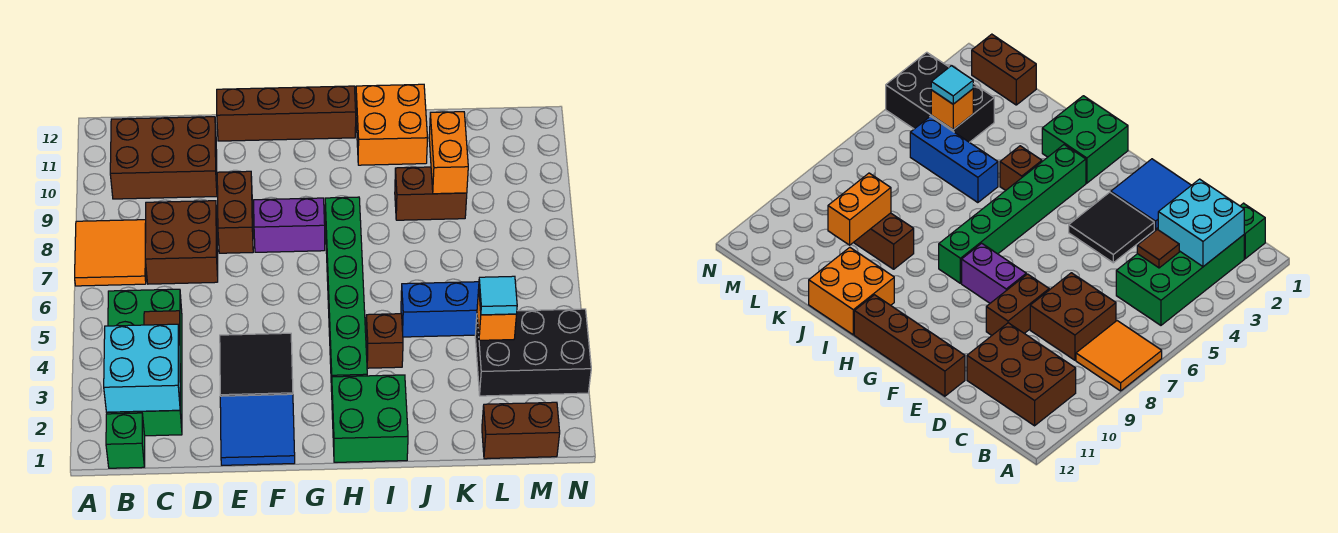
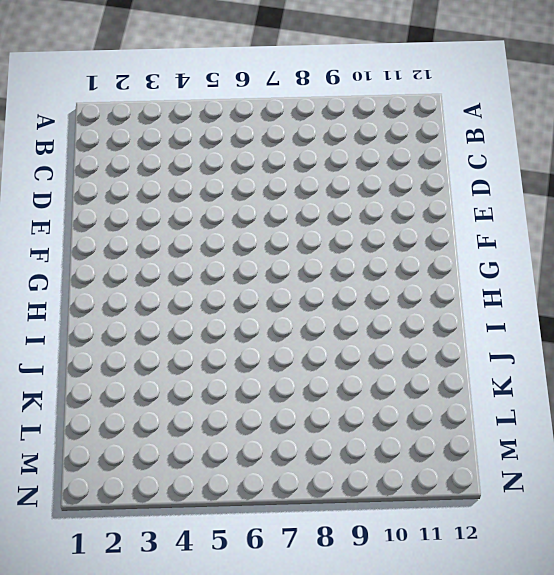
none -> orange tile A7:B8 level 1
none -> green brick B1 level 1
none -> green brick B2:C5 level 1

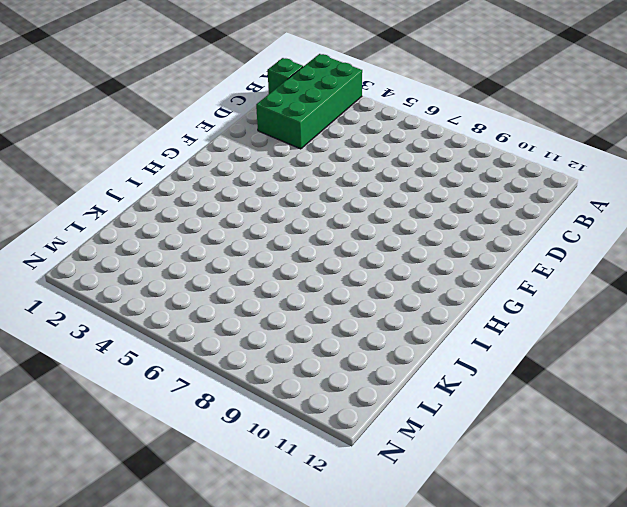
green brick A2:D3 level 1 -> green brick B2:C5 level 1
none -> orange tile A7:B8 level 1
none -> brown brick B10:D11 level 1
none -> brown brick C7:D8 level 1

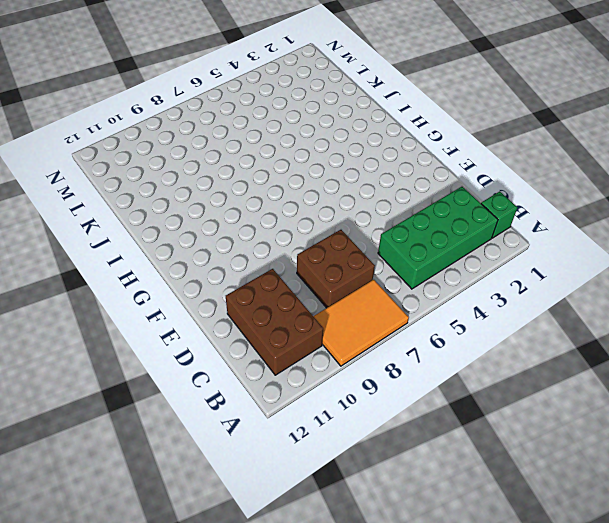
orange tile A7:B9 level 1 -> orange tile A7:B8 level 1
none -> blue tile E1:F2 level 1
none -> black tile E3:F4 level 1
none -> brown brick E8:E9 level 1

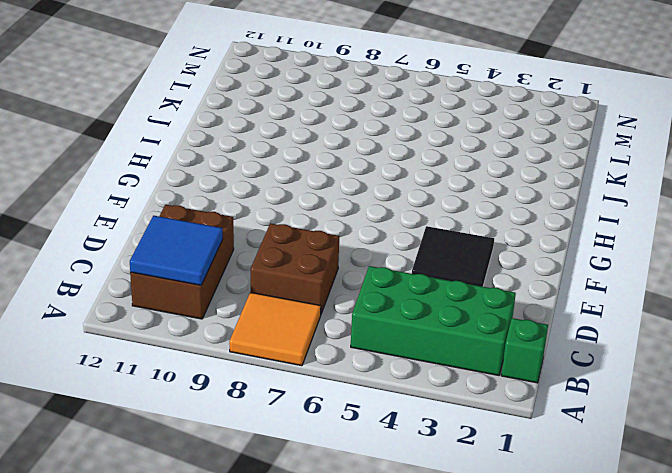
blue tile B10:C11 level 2 -> blue tile E1:F2 level 1
none -> brown brick E8:E9 level 1
none -> brown brick E12:H12 level 1
none -> purple brick F8:G8 level 1

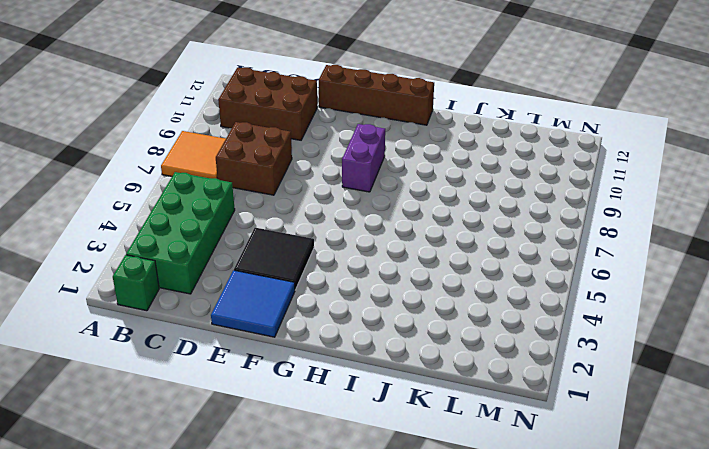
purple brick G8:G9 level 1 -> purple brick F8:G8 level 1
none -> brown brick E8:E9 level 1
none -> green brick H1:I2 level 1
none -> green brick H3:H8 level 1

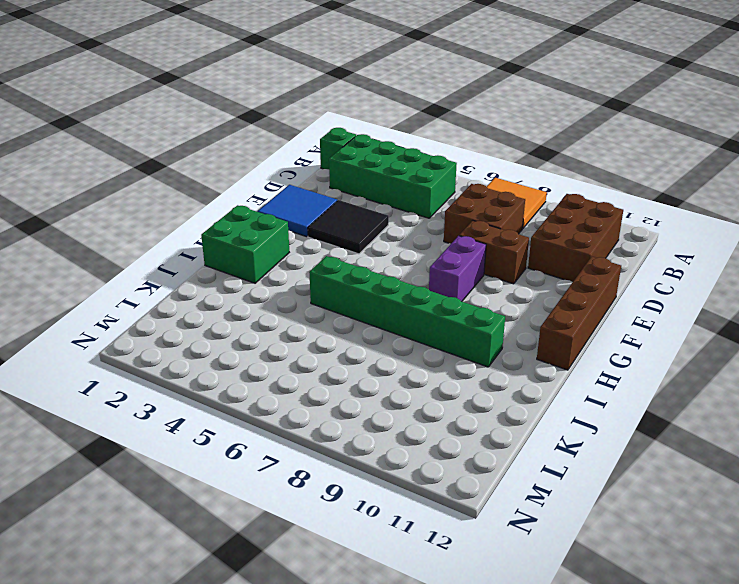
green brick I5:I10 level 1 -> green brick H3:H8 level 1
none -> brown brick I4 level 1
none -> orange brick I11:J12 level 1
none -> blue brick J5:L5 level 1

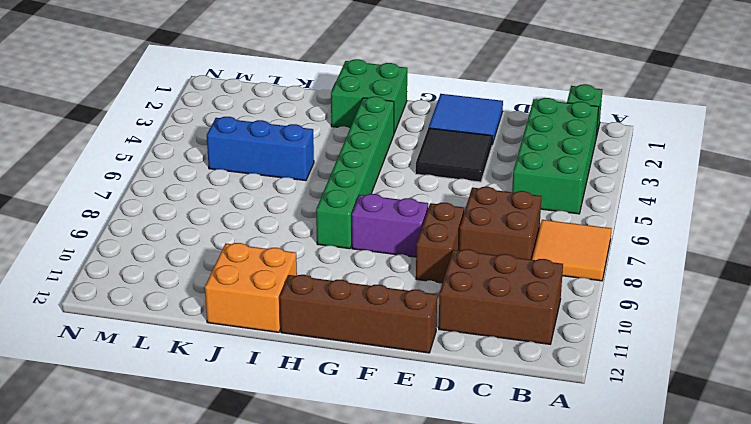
none -> brown brick I4 level 1
none -> brown brick J9:K9 level 1
none -> brown brick L1:M1 level 1

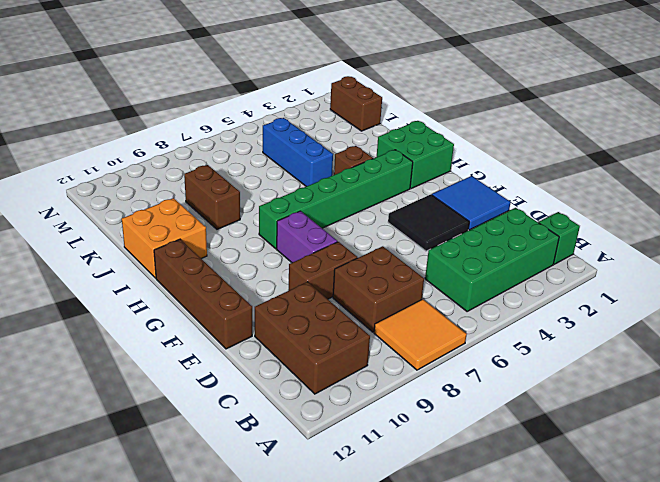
none -> black brick L3:N4 level 1
none -> cyan brick B2:C3 level 2
none -> brown tile C4 level 2

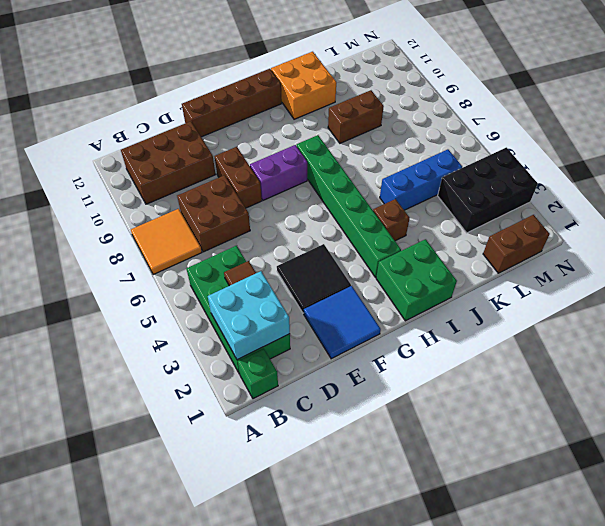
none -> orange brick K9:K10 level 2
none -> orange brick L4 level 2
none -> cyan tile L4 level 3

